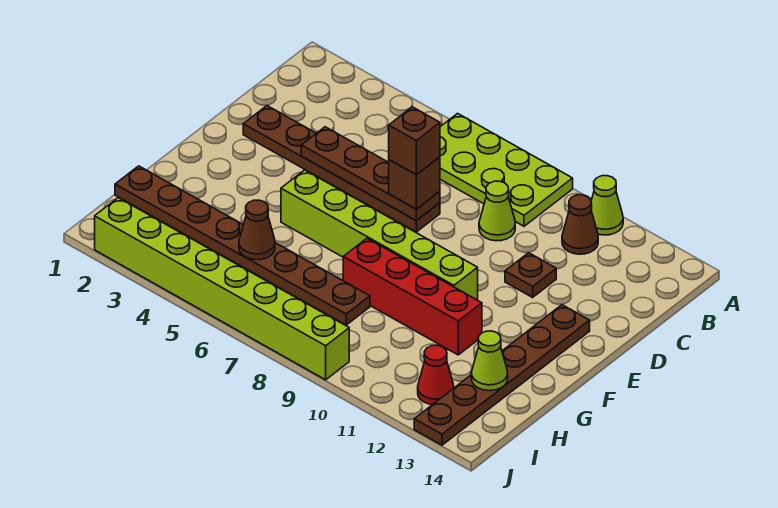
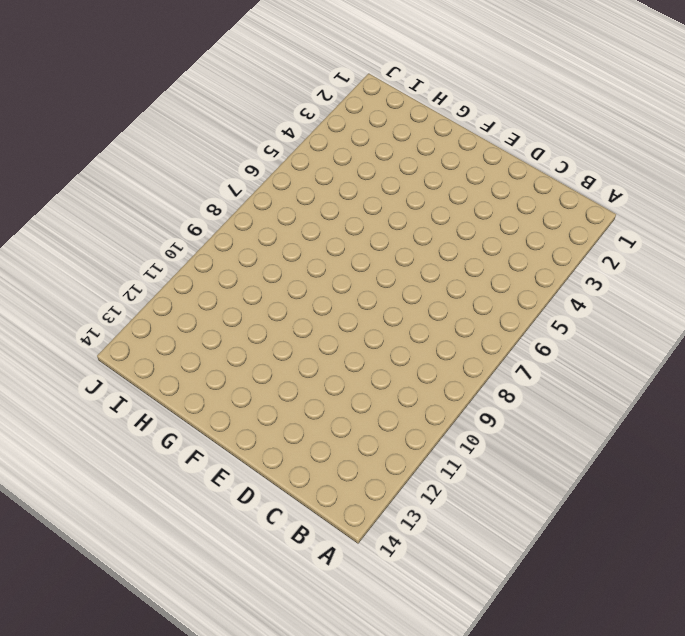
none -> lime plate A6:B9 level 1
none -> lime cone A11 level 1
none -> brown cone B11 level 1

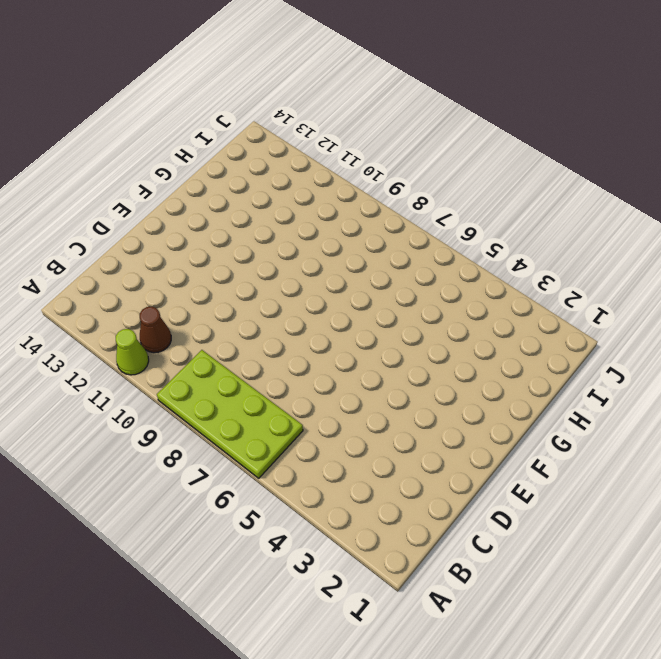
none -> lime cone C9 level 1
none -> brown plate D2:D7 level 1
none -> brown plate D11 level 1

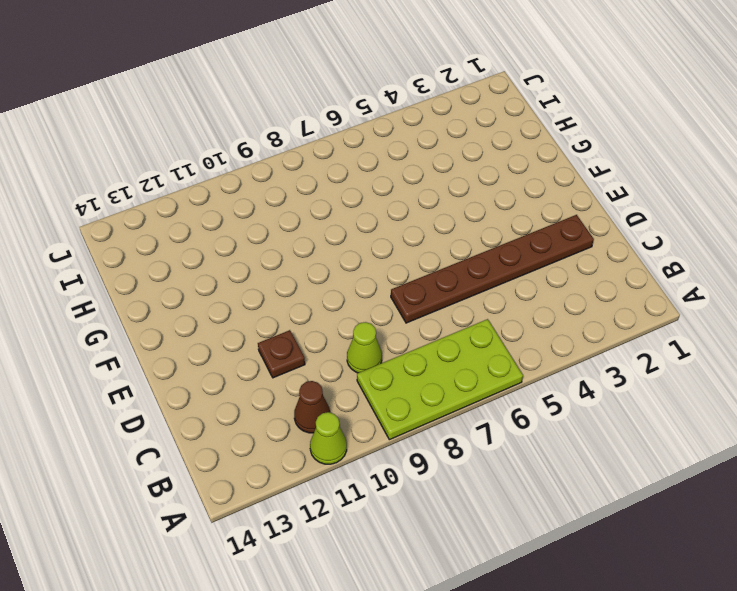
none -> brown plate E13:J13 level 1
none -> lime brick F5:F10 level 1
none -> red brick G8:G11 level 1

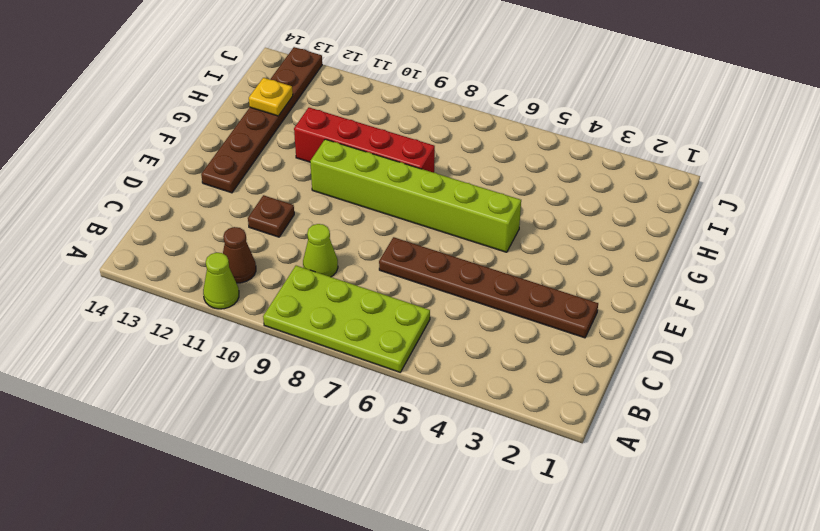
yellow plate H13 level 2 -> lime cone H13 level 2
none -> brown plate H1:H8 level 1
none -> red cone I12 level 1
none -> lime brick J2:J9 level 1

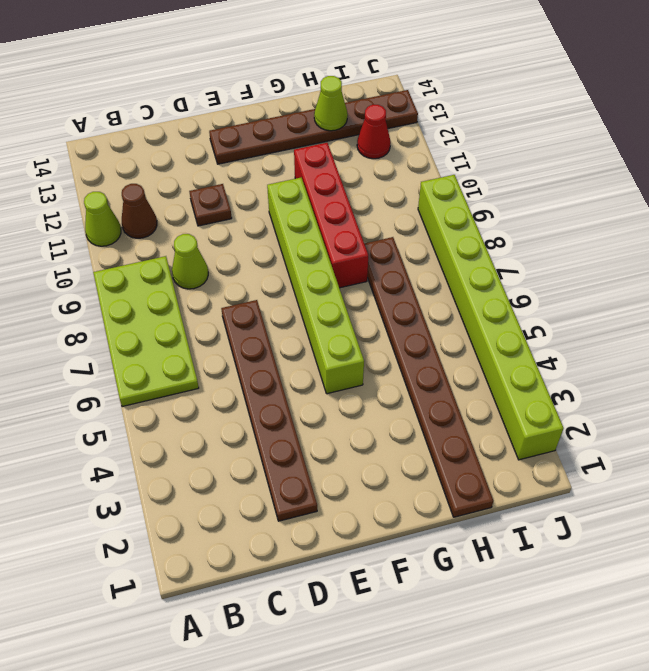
none -> brown plate D4:D7 level 2
none -> brown cone H5 level 2
none -> brown brick D7 level 3

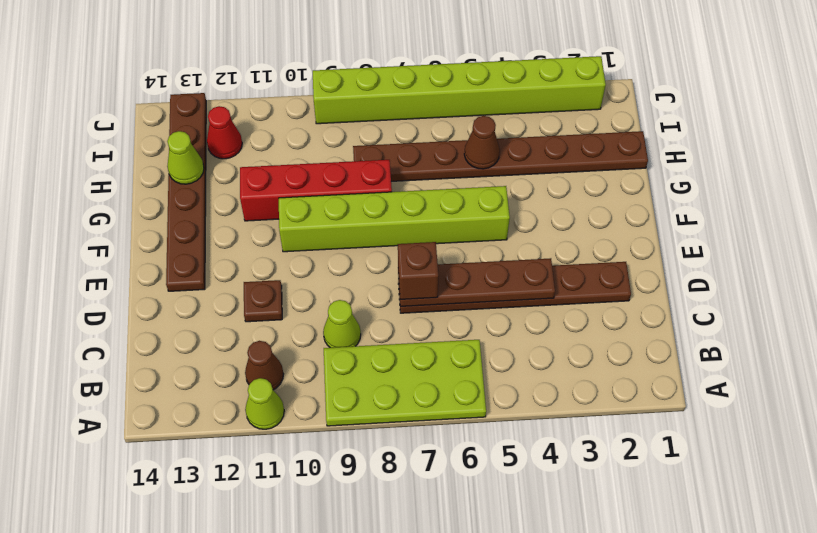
none -> brown brick D7 level 4

